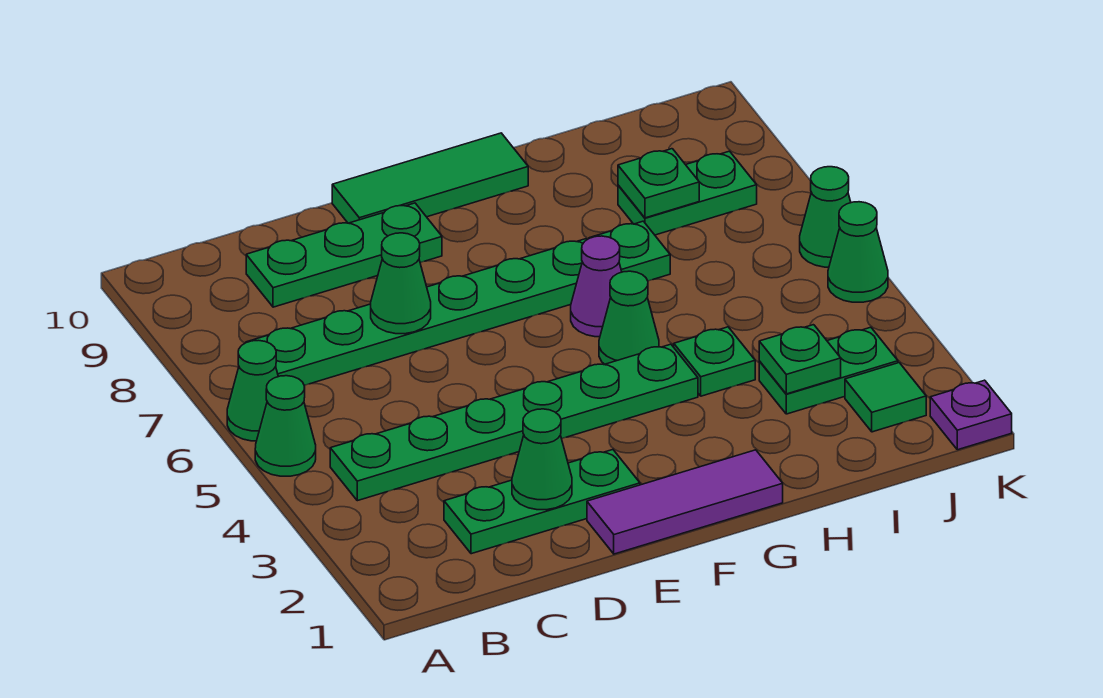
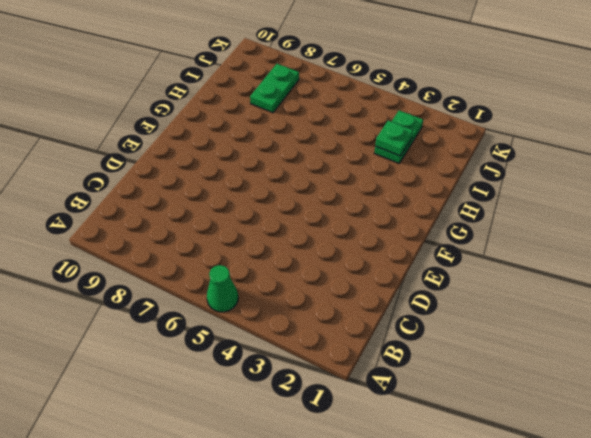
none -> green cone A6 level 1
none -> green plate B4:G4 level 1
none -> green plate B7:G7 level 1

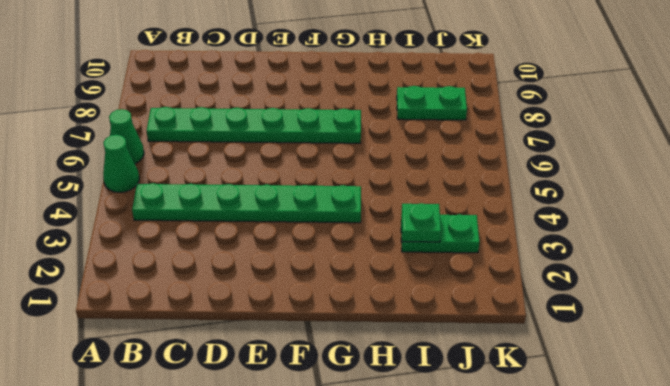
none -> green plate C2:E2 level 1
none -> green plate C9:E9 level 1
none -> purple tile E1:G1 level 1

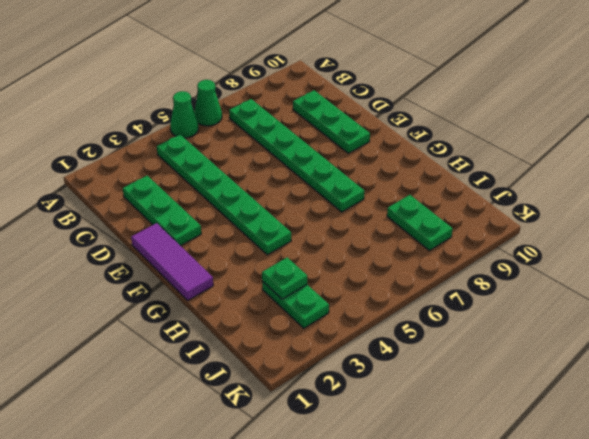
none -> green tile E10:G10 level 1
none -> green cone G5 level 1
none -> purple cone G6 level 1

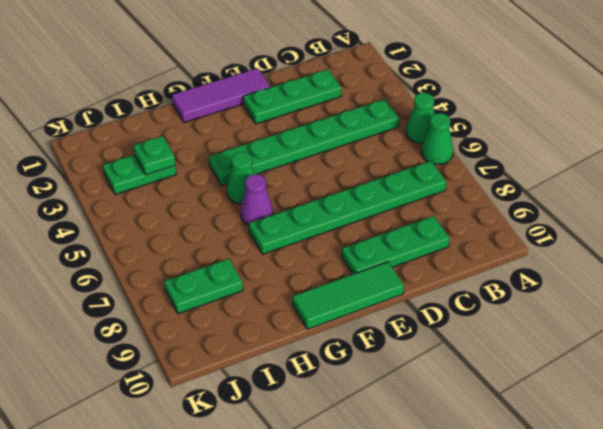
none -> green plate H4 level 1
none -> green plate H7 level 1
none -> green tile J2 level 1

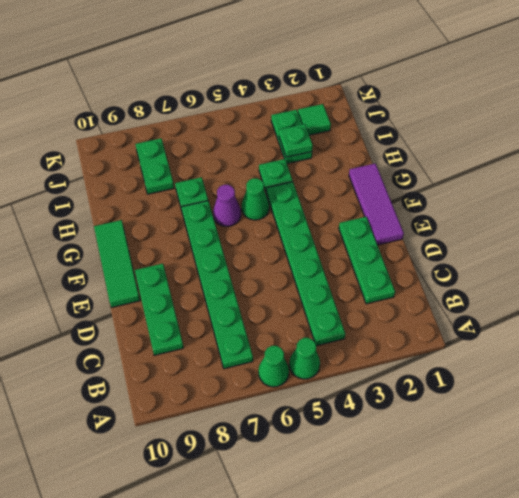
none -> purple plate K1 level 1
none -> green cone K5 level 1
none -> green cone K6 level 1

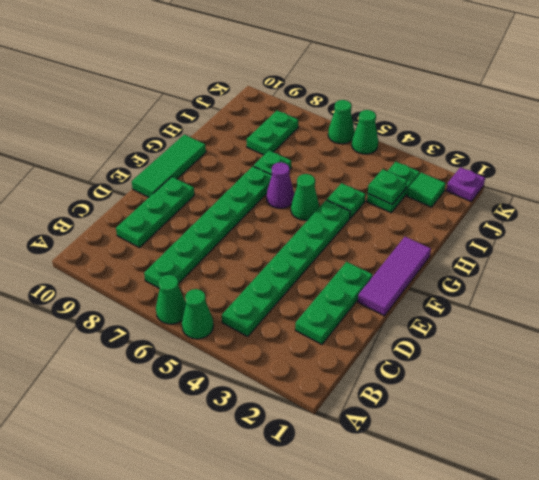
none -> green cone D2 level 2
none -> green cone D7 level 2
none -> green plate I8 level 2

